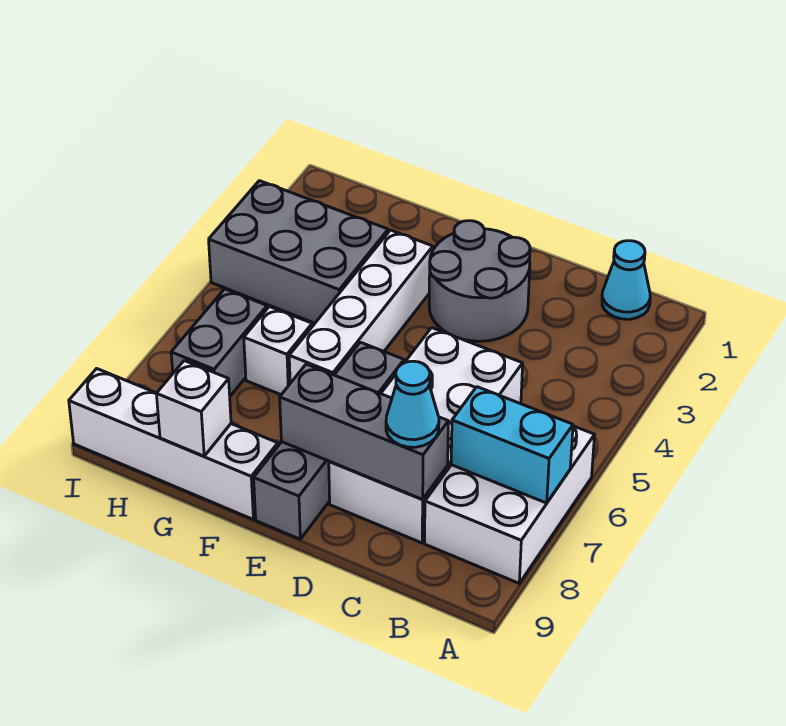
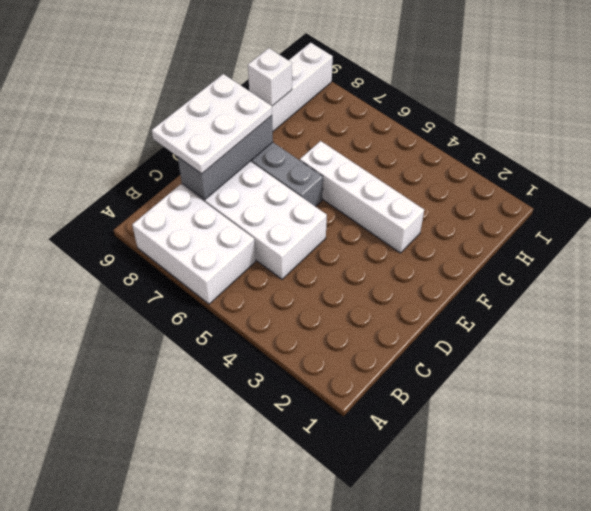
white plate C8:E9 level 3 -> cyan cone C8 level 3
none -> cyan cone B1 level 1
none -> grey round brick D2:E3 level 1
none -> grey brick G3:I4 level 1

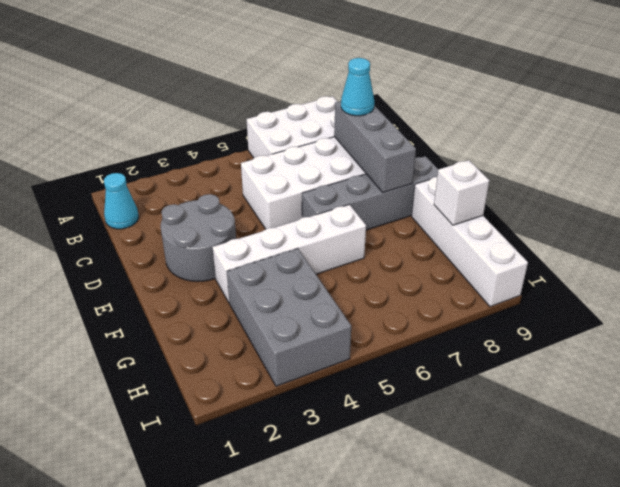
none -> white brick G6 level 1
none -> grey brick H6:H7 level 1
none -> cyan brick A7:B7 level 2

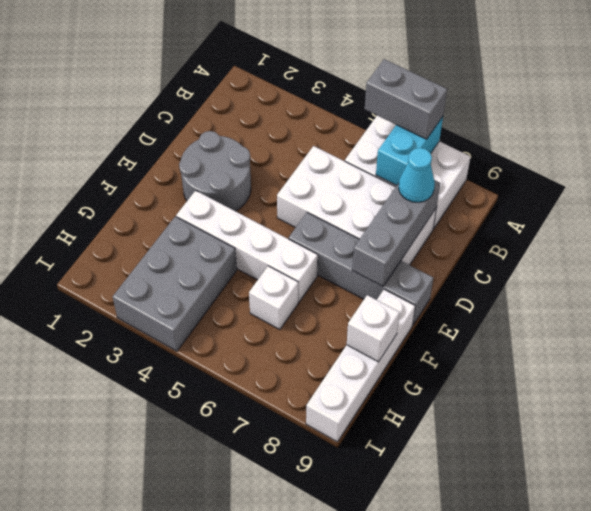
grey brick A6:A7 level 3 -> grey brick H6:H7 level 1
none -> cyan cone B1 level 1

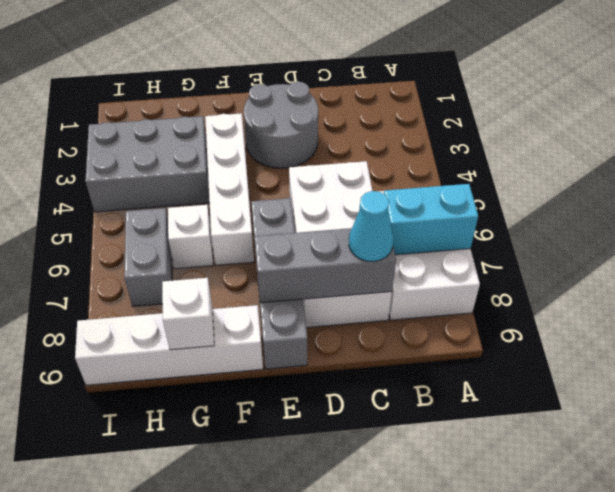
none -> cyan cone B1 level 1

